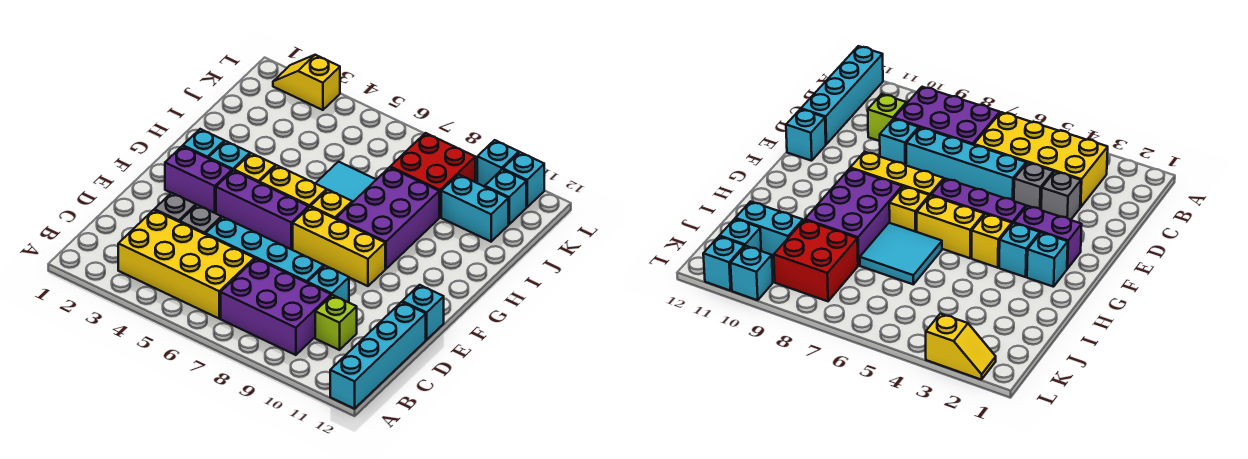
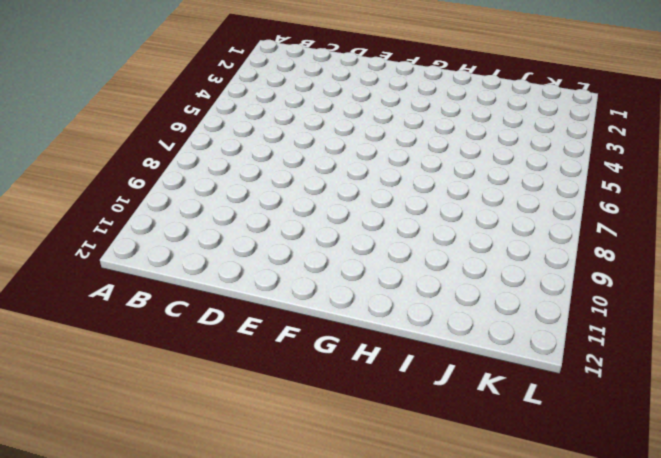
none -> cyan brick A12:D12 level 1
none -> yellow brick B3:C6 level 1
none -> purple brick B7:C9 level 1

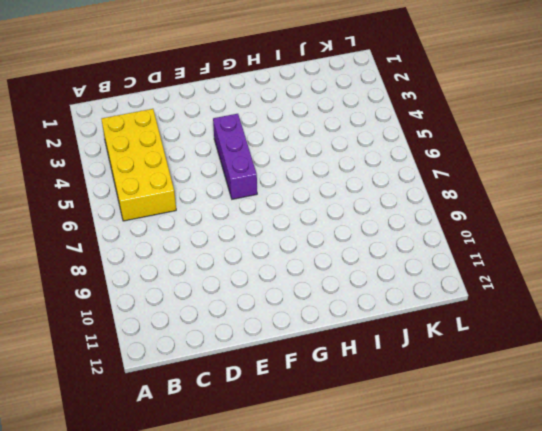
none -> cyan brick A12:D12 level 1
none -> purple brick B7:C9 level 1
none -> lime brick C10 level 1

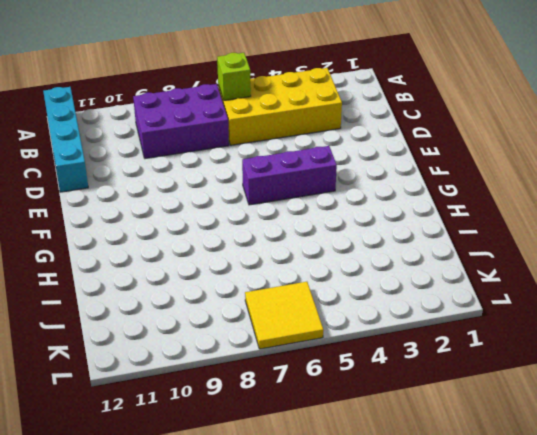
lime brick B6 level 2 -> lime brick C10 level 1
yellow tile K6:L7 level 1 -> none
none -> grey brick D3 level 1
none -> grey brick D4 level 1
none -> cyan brick D5:D8 level 1

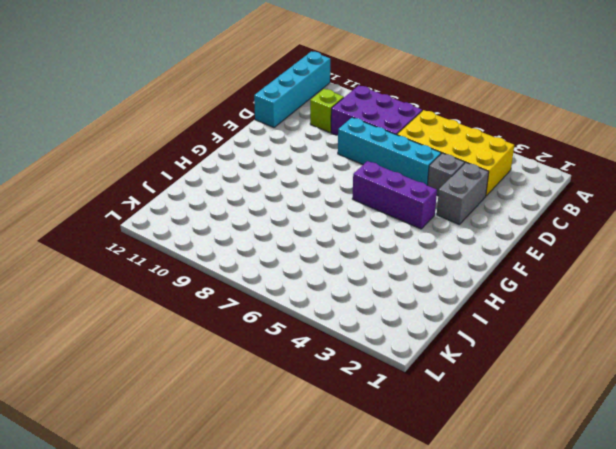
grey brick D3:E3 level 1 -> grey brick D3 level 1
none -> cyan brick D9 level 1
none -> cyan brick E12 level 1
none -> purple brick F2:F3 level 1

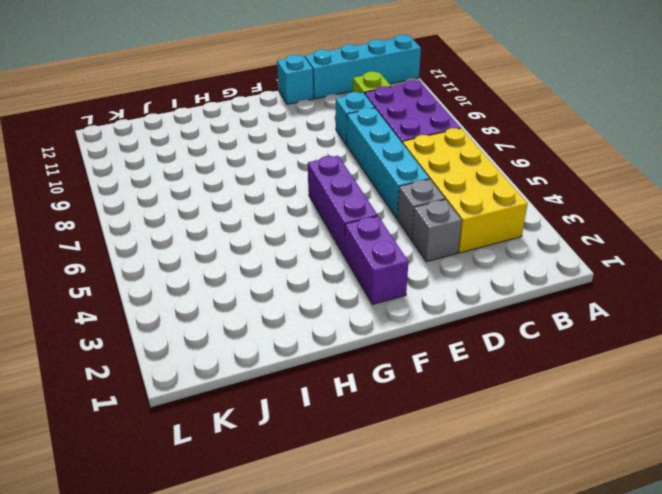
none -> yellow brick F7:F9 level 1
none -> cyan brick G2 level 1
none -> cyan brick G3 level 1

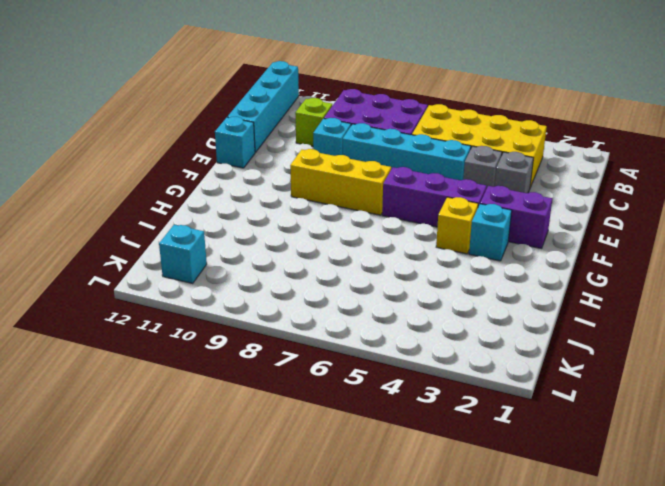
none -> cyan brick G2 level 1
none -> yellow brick G5:G6 level 1
none -> yellow brick G7 level 1

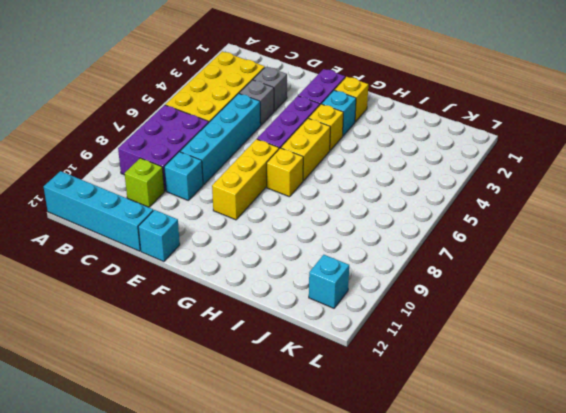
yellow brick G2 level 1 -> cyan brick G2 level 1
none -> purple brick G8:I9 level 1
none -> cyan tile H6:I7 level 1
none -> red brick J8:K9 level 1

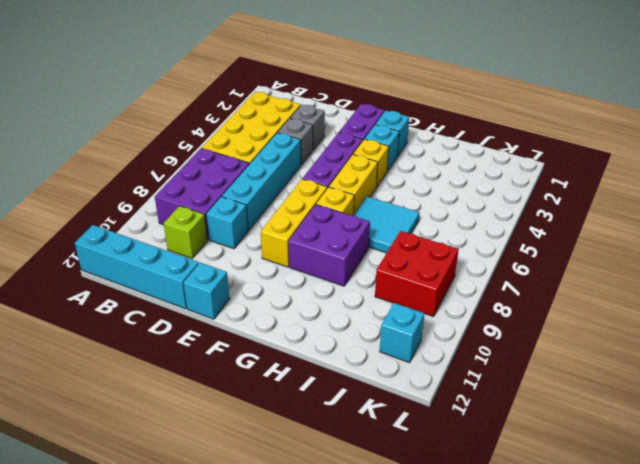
purple brick G8:H9 level 1 -> purple brick G8:I9 level 1
none -> cyan brick J10:J11 level 1
none -> yellow slope L2:L3 level 1 top 3
none -> cyan brick L10 level 1

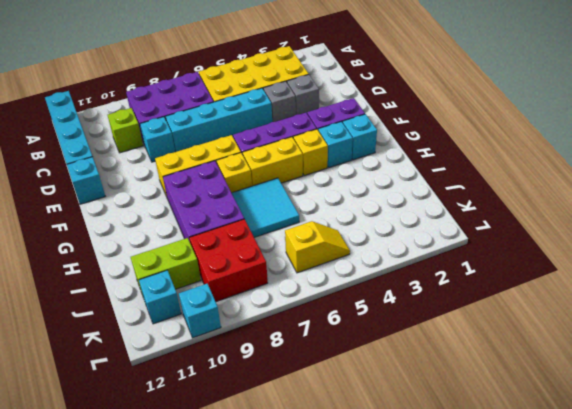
lime brick J10:J11 level 1 -> cyan brick J10:J11 level 1
yellow slope K5:K6 level 1 top 6 -> yellow slope L2:L3 level 1 top 3
none -> cyan brick L11 level 1

